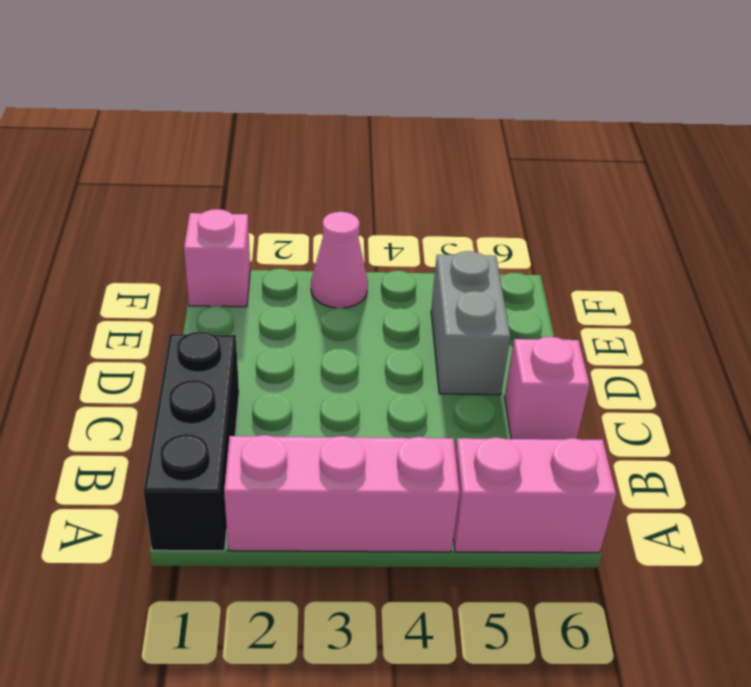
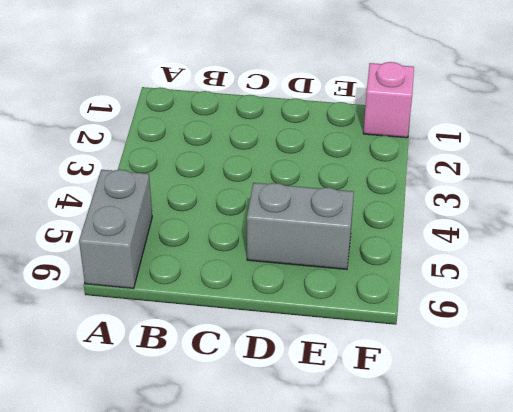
grey brick A5:A6 level 1 -> pink brick A5:A6 level 1
none -> black brick A1:C1 level 1
none -> pink brick A2:A4 level 1

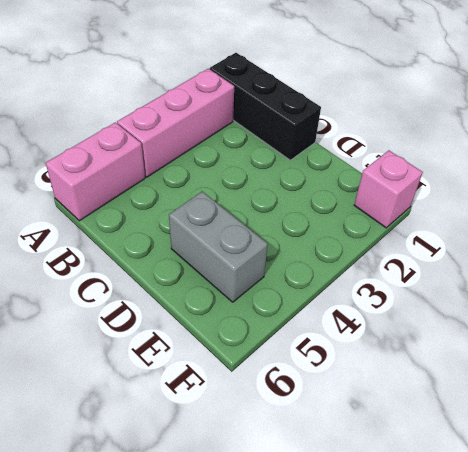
none -> pink brick C6 level 1
none -> pink cone F3 level 1

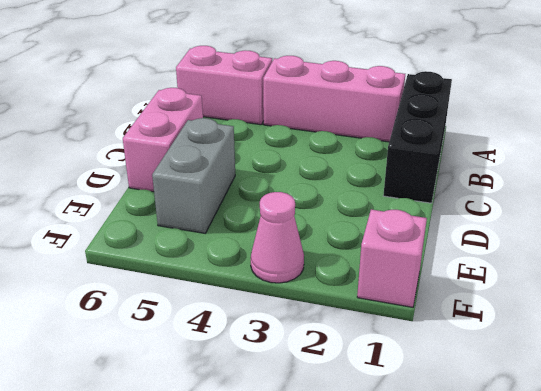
pink brick C6:D6 level 1 -> pink brick C6 level 1

